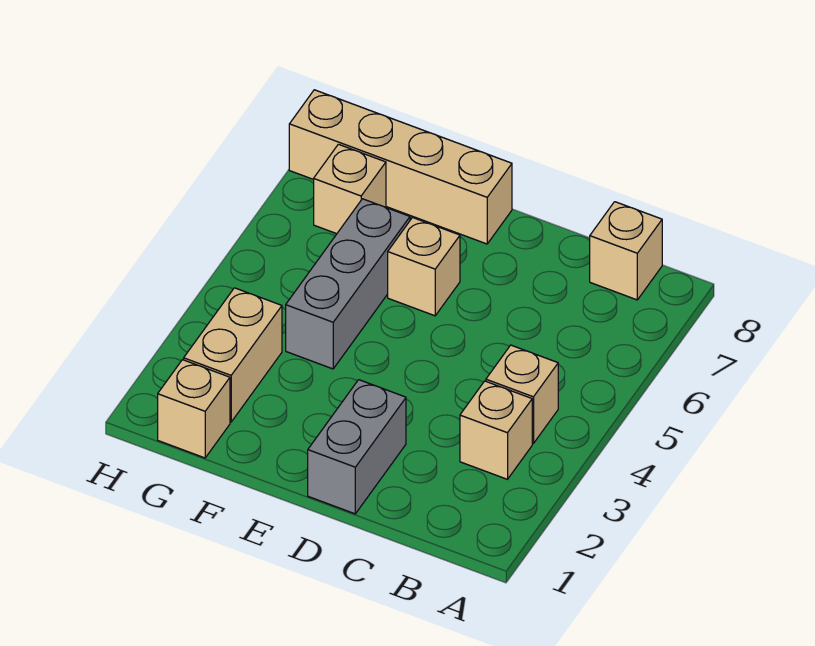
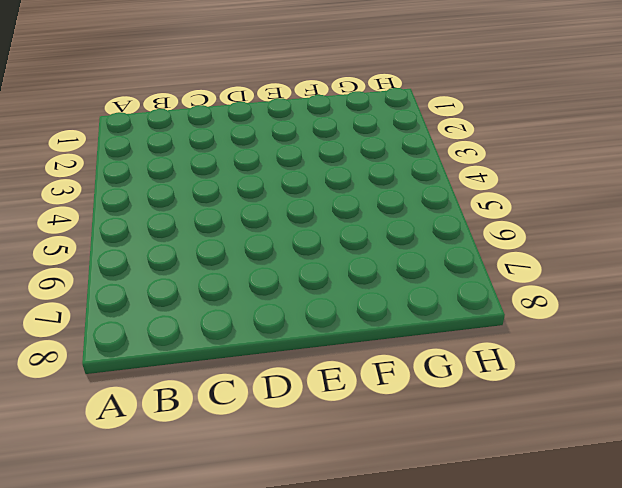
none -> tan brick B3 level 1
none -> tan brick B4 level 1

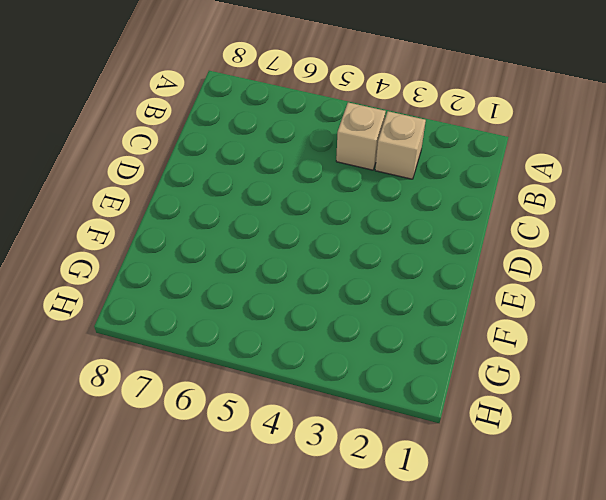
none -> tan brick B8 level 1
none -> grey brick D1:D2 level 1

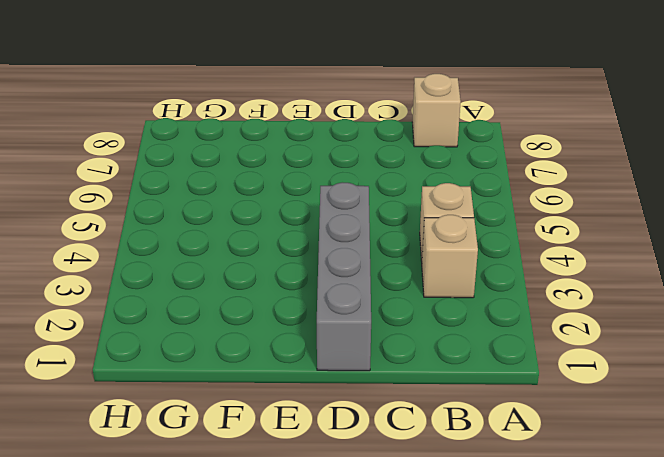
grey brick D1:D4 level 1 -> grey brick D1:D2 level 1
none -> tan brick E6 level 1
none -> tan brick E8:H8 level 1

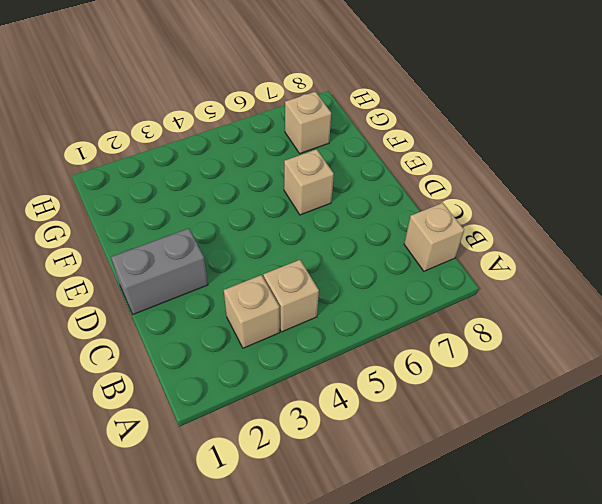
none -> tan brick E8:H8 level 1
none -> grey brick F4:F6 level 1

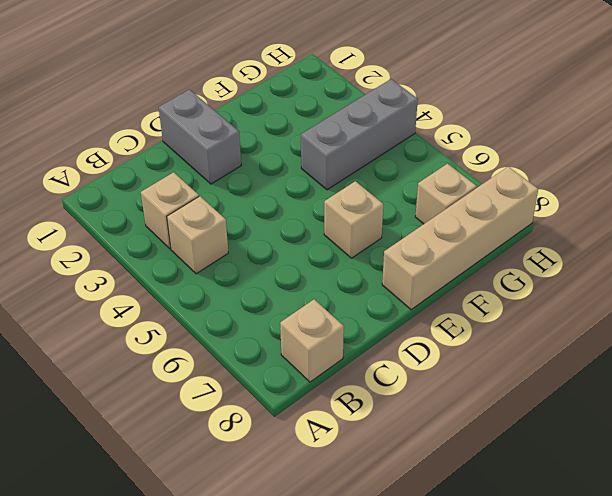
grey brick F4:H4 level 1 -> grey brick F4:F6 level 1
none -> tan brick G1 level 1
none -> tan brick G2:G3 level 1

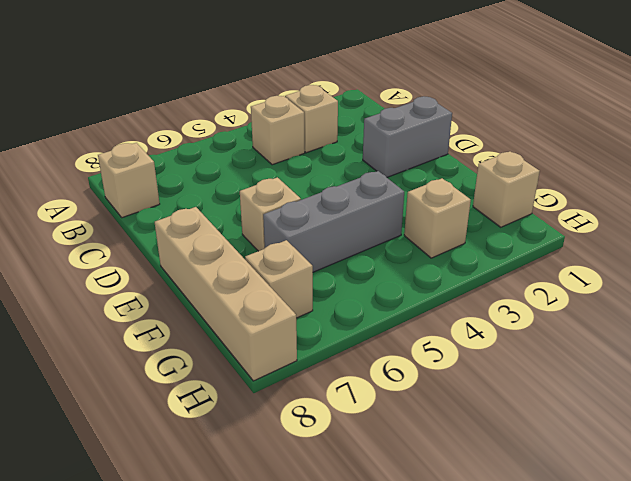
tan brick G3 level 1 -> tan brick G2:G3 level 1

